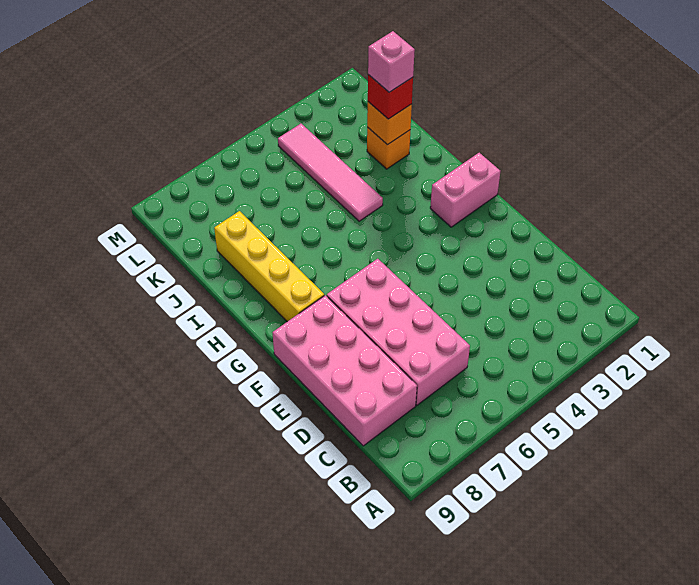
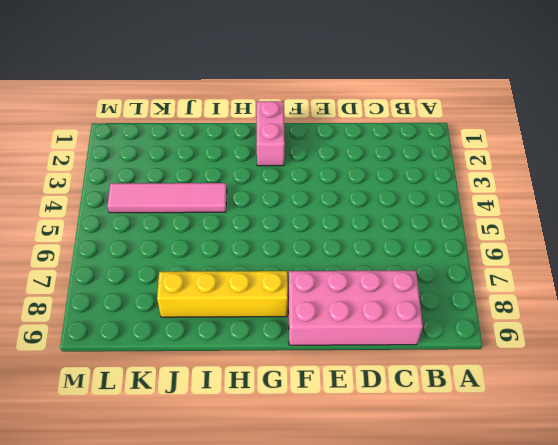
none -> pink brick C6:F7 level 1
none -> orange brick J2 level 1

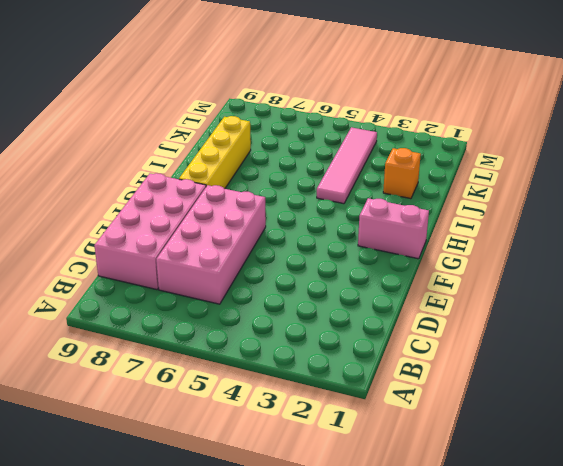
none -> orange brick J2 level 2
none -> red brick J2 level 3

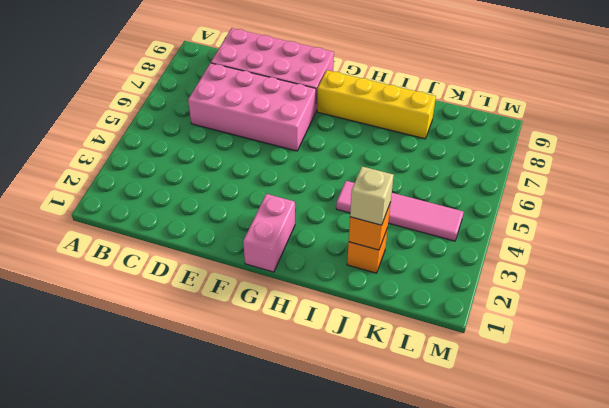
tan brick J2 level 3 -> red brick J2 level 3
none -> pink brick J2 level 4

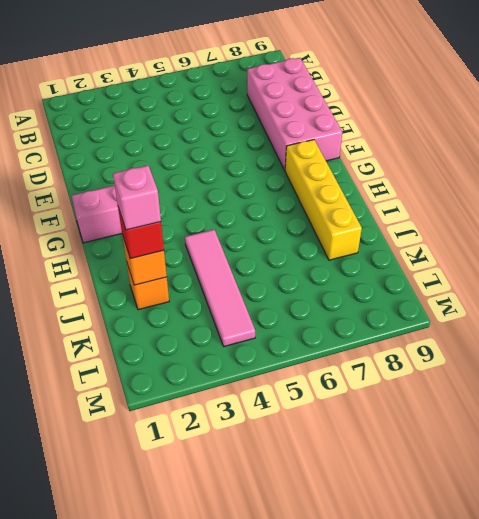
none -> pink brick C6:F7 level 1

